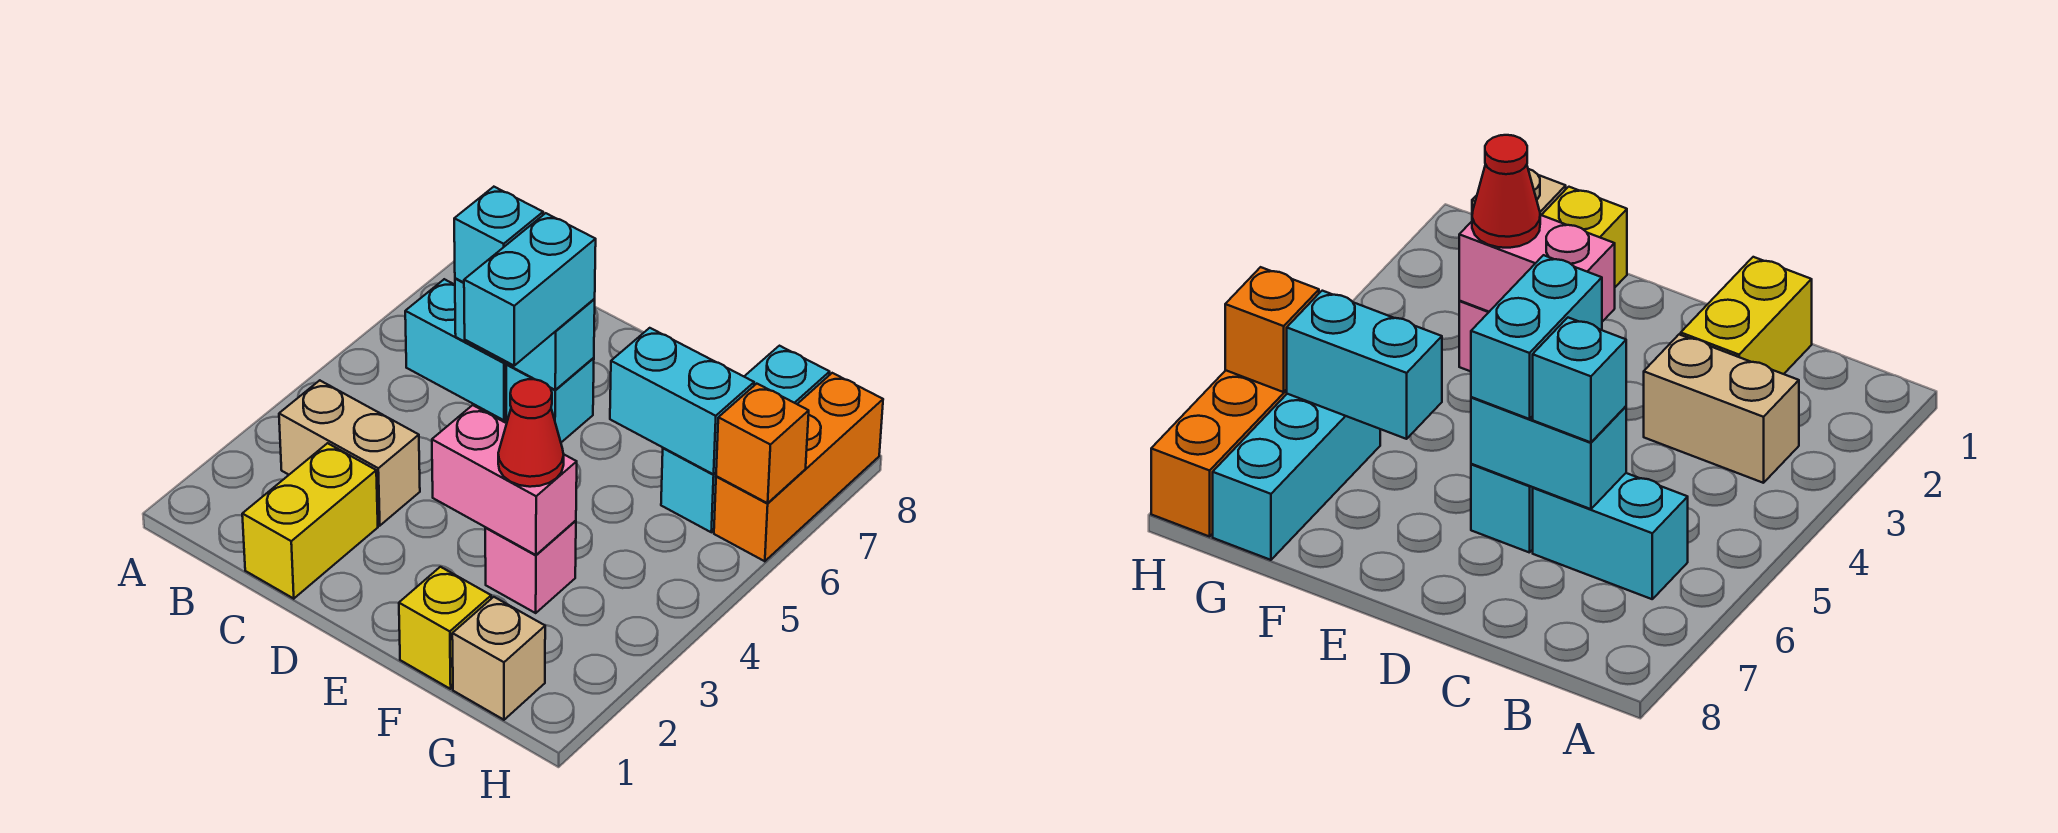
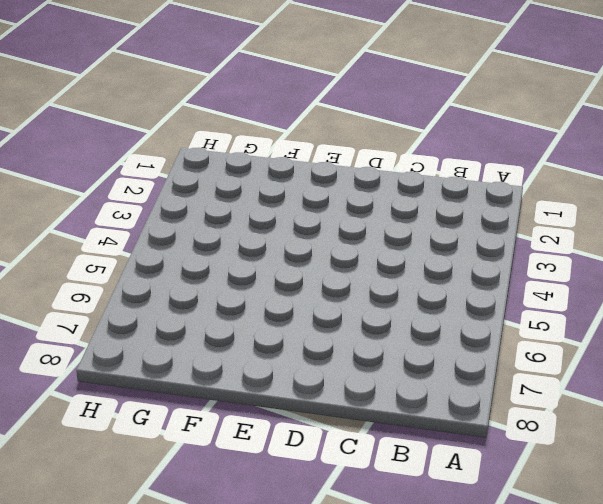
none -> tan brick B3:C3 level 1
none -> cyan brick B6:C6 level 1
none -> yellow brick C1:C2 level 1

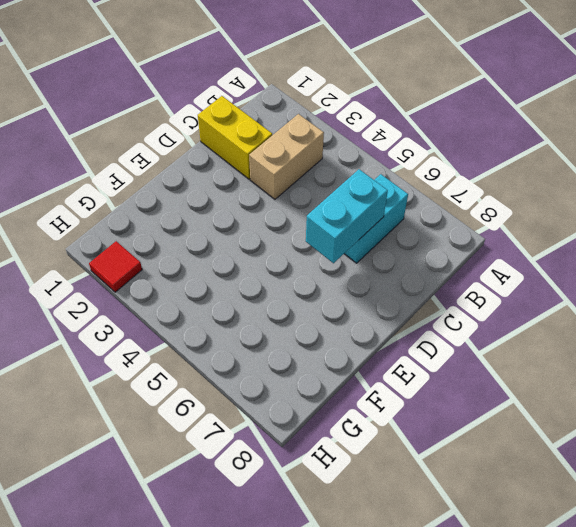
red tile H2 level 1 -> none
none -> cyan brick D6 level 1
none -> yellow brick F1 level 1
none -> pink brick F3 level 1

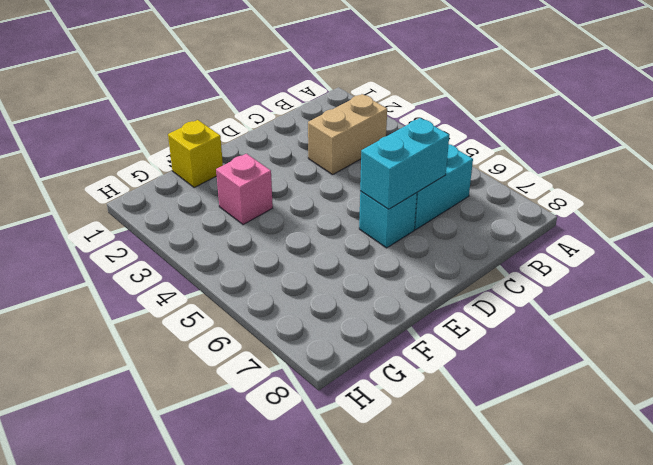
none -> yellow brick C1:C2 level 1
none -> tan brick G1 level 1
none -> cyan brick G6:G8 level 1

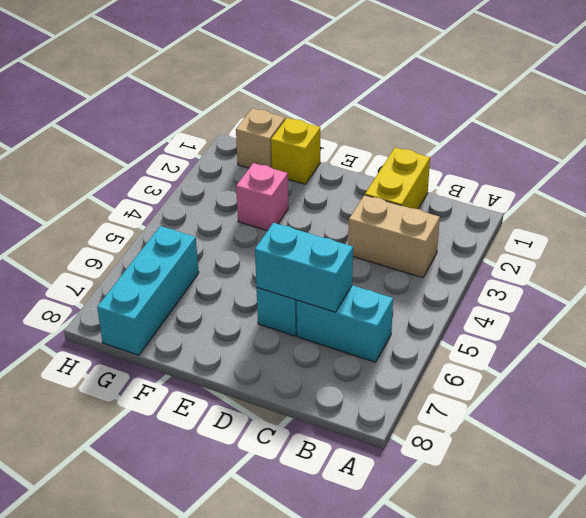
none -> orange brick H6:H8 level 1
none -> pink brick E3:F3 level 2
none -> cyan brick F6:G6 level 2

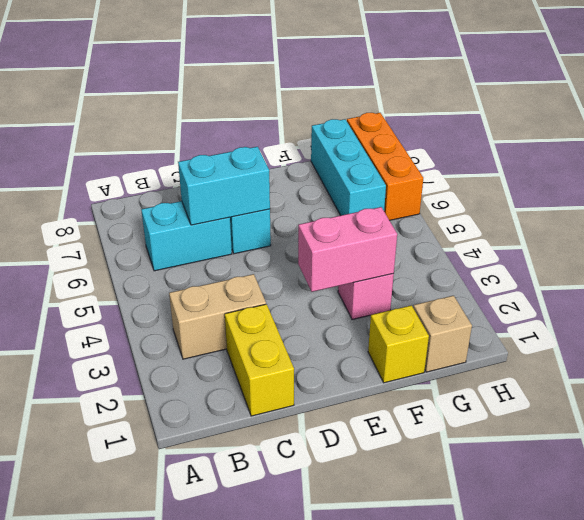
none -> cyan brick F6:G6 level 2
none -> orange brick H6 level 2
none -> cyan brick C6 level 3

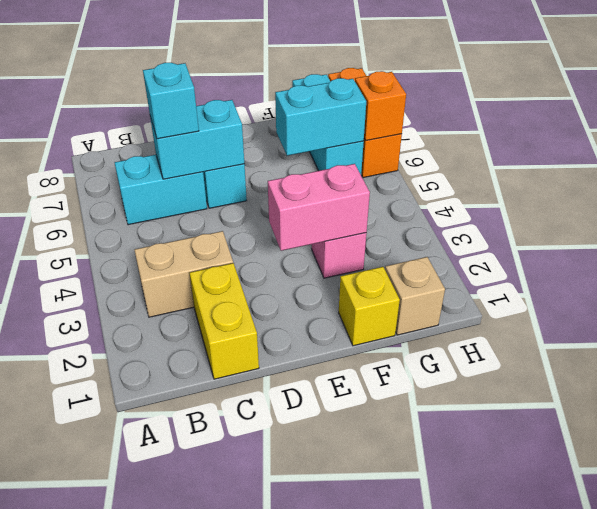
none -> cyan brick D5:D6 level 3
none -> red cone F3 level 3

